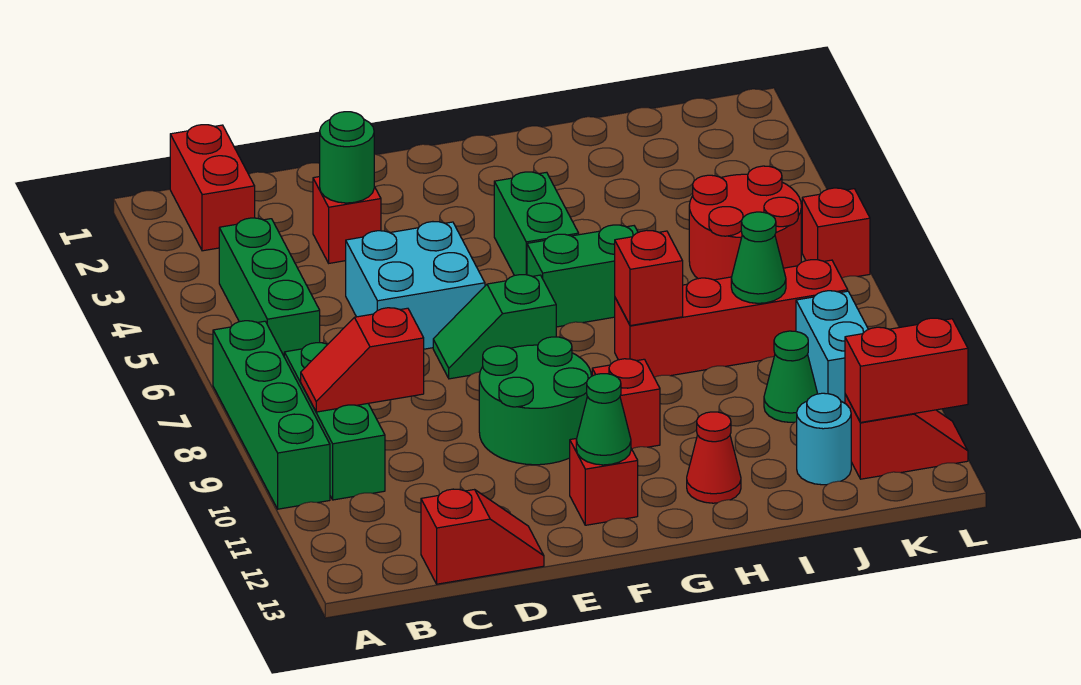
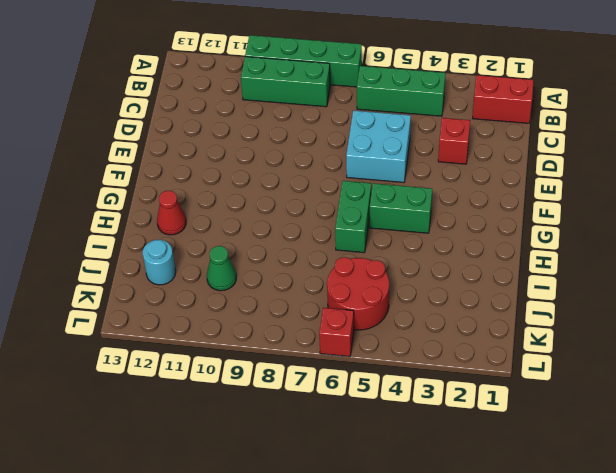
none -> red slope C13:D13 level 1 top C
none -> green slope E7:F7 level 1 top F
none -> green round brick E9:F10 level 1

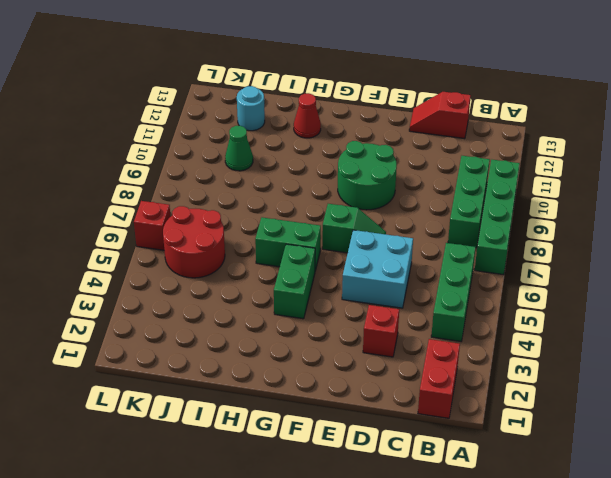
none -> red brick F12 level 1
none -> red brick G10 level 1
none -> red brick H8:K8 level 1

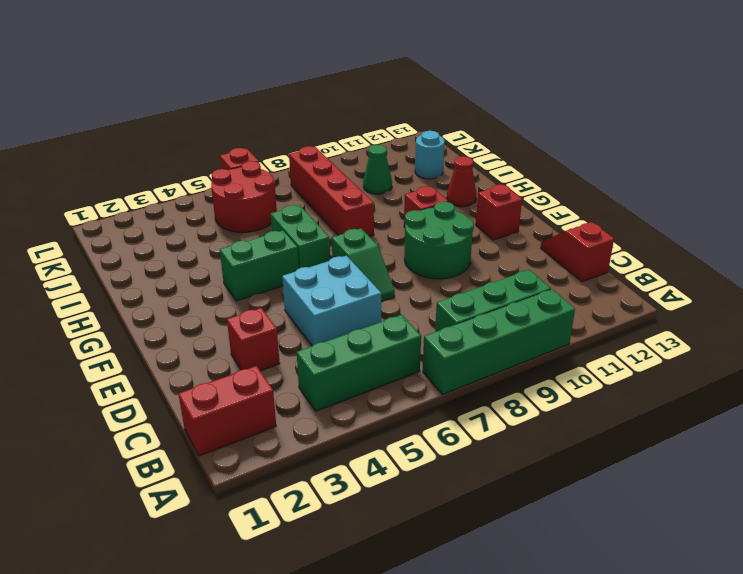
none -> cyan brick K9:K10 level 1
none -> red slope K12:L12 level 1 top K
none -> red slope B9:C9 level 2 top C

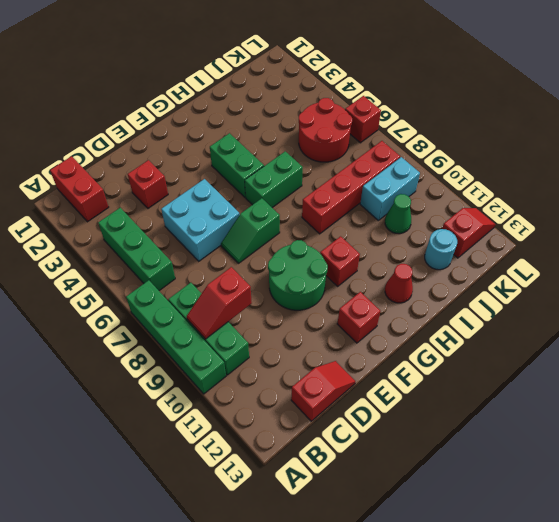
cyan brick J9:K9 level 1 -> cyan brick K9:K10 level 1
none -> green round brick D3 level 2
none -> green cone F12 level 2
none -> red brick H8 level 2

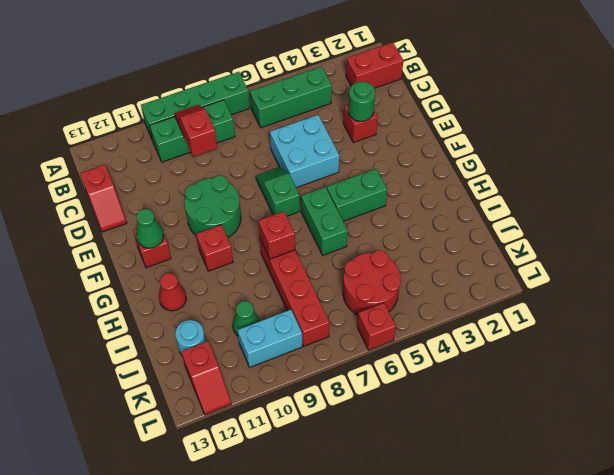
none -> green cone J8 level 2
none -> red brick K12:L12 level 2

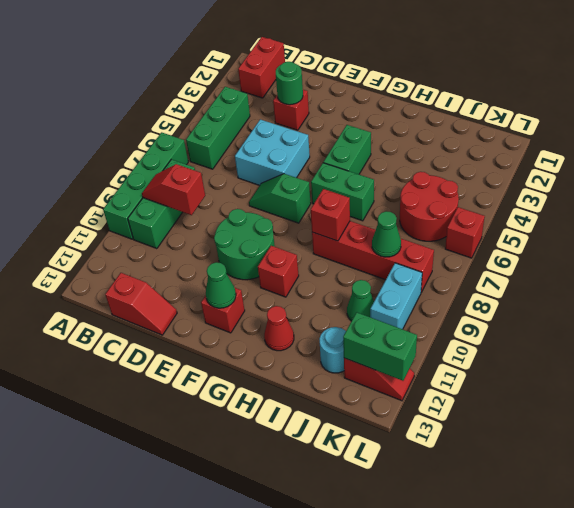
green brick K12:L12 level 2 -> red brick K12:L12 level 2

